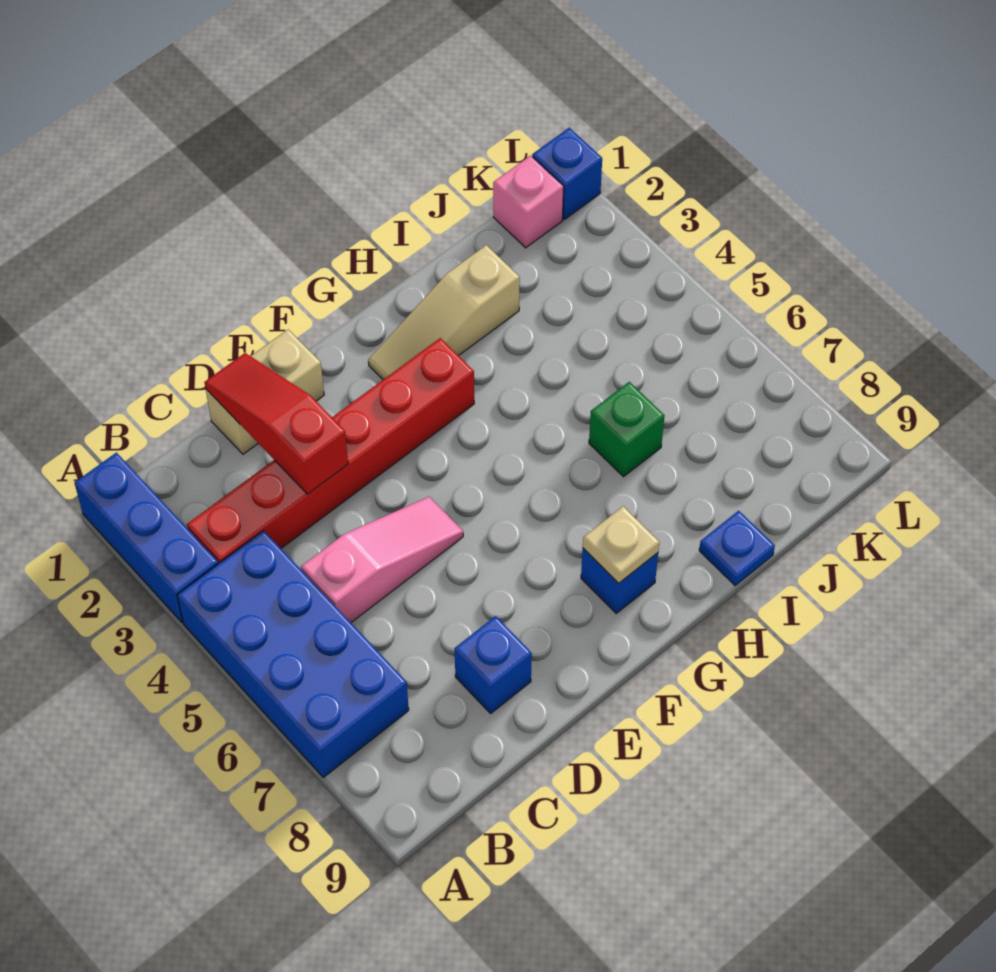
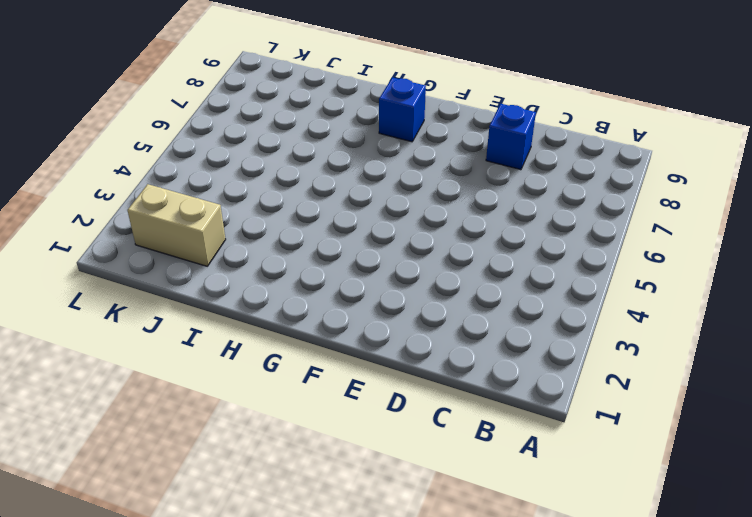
tan brick J2:K2 level 1 -> tan brick D1:E1 level 1
none -> blue brick A1:A3 level 1
none -> blue brick A4:B7 level 1
none -> red brick B3:G3 level 1

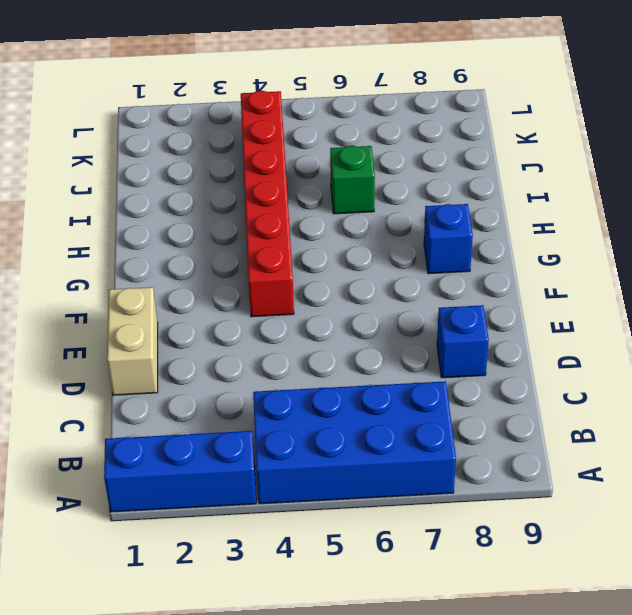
red brick F4:K4 level 1 -> red brick B3:G3 level 1
none -> pink slope C5:E5 level 1 top C
none -> tan slope G2:I2 level 1 top I
none -> blue plate I9 level 1

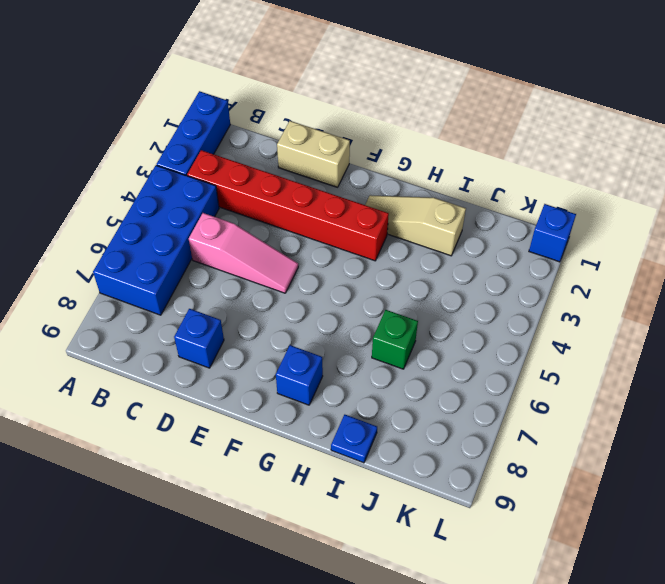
none -> pink brick K1 level 1
none -> red slope D1:D3 level 2 top 3
none -> tan plate G8 level 2

